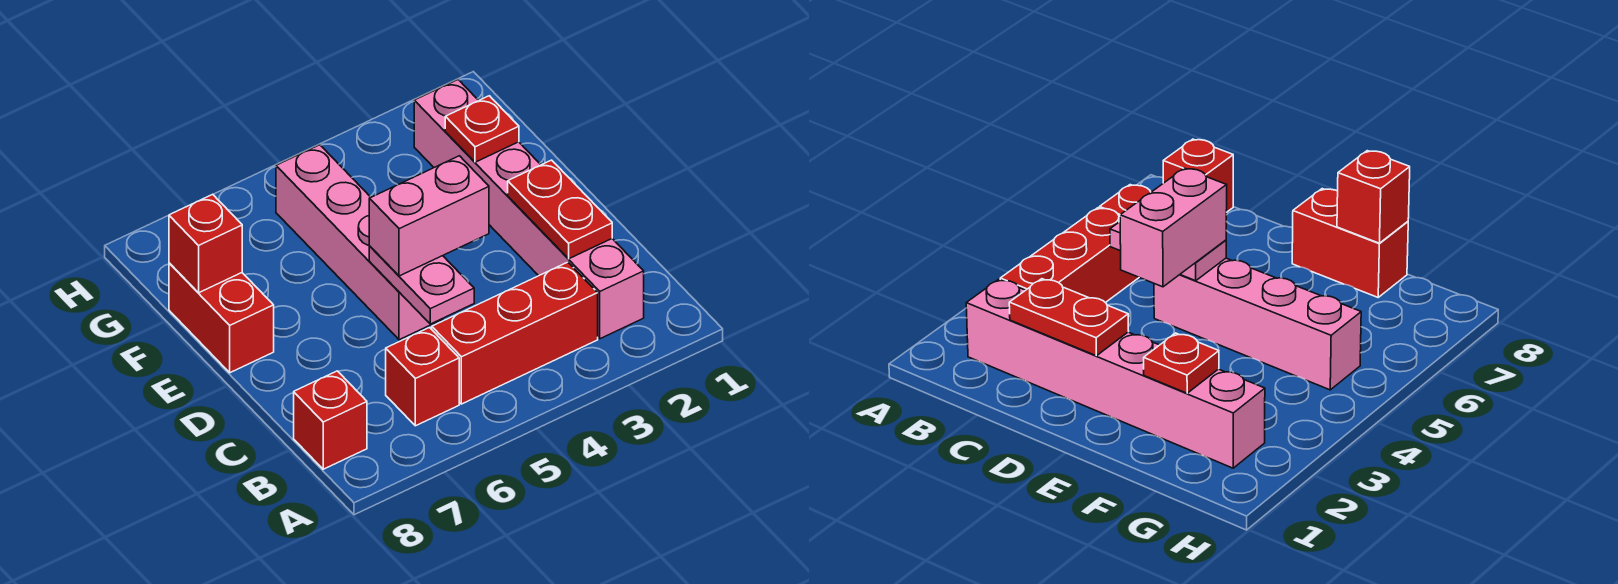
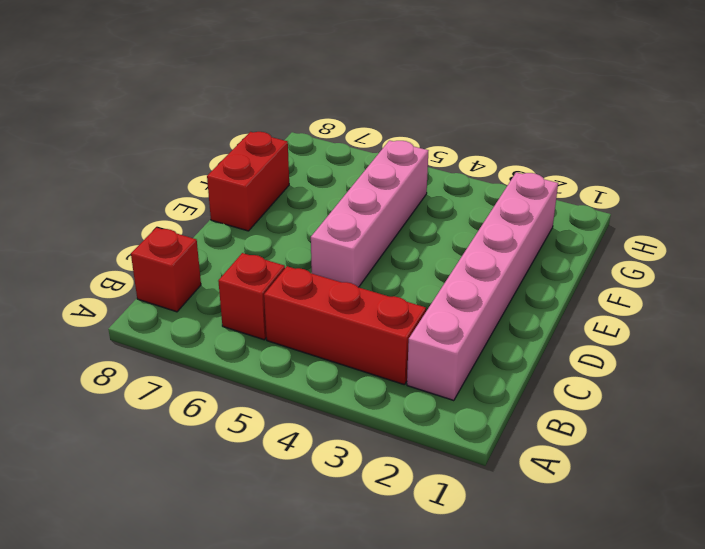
none -> red plate C2:D2 level 2
none -> pink plate C5:D5 level 2

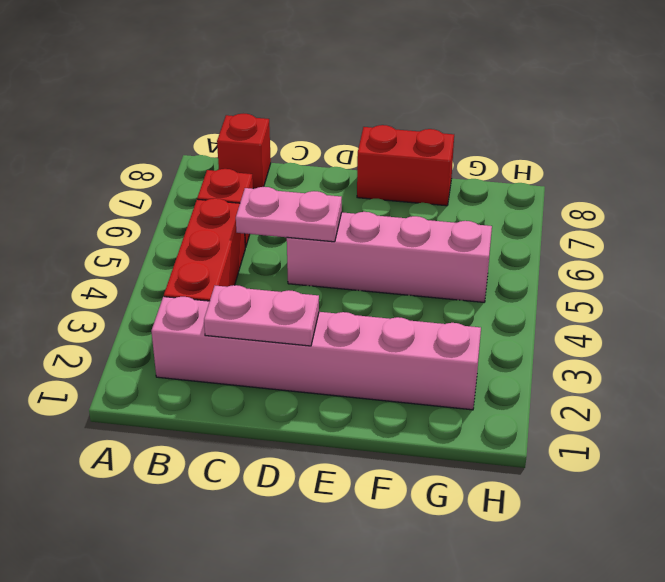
pink plate C2:D2 level 2 -> red plate C2:D2 level 2
none -> red plate F2 level 2
none -> red brick F8 level 2

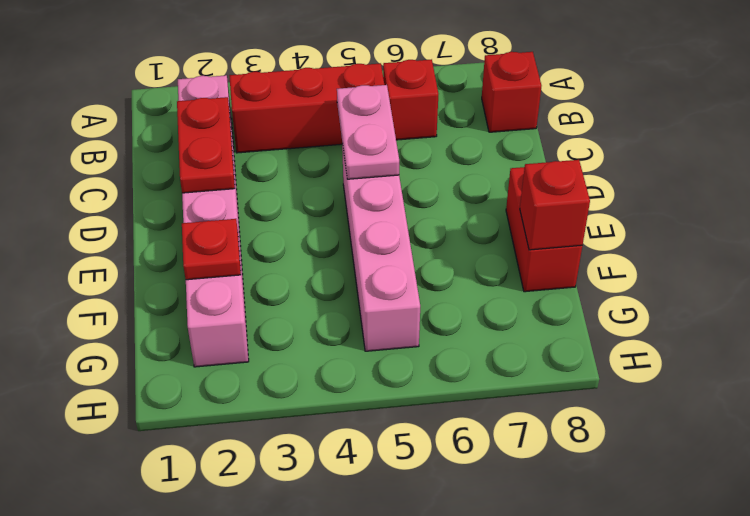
none -> pink brick D4:D5 level 3

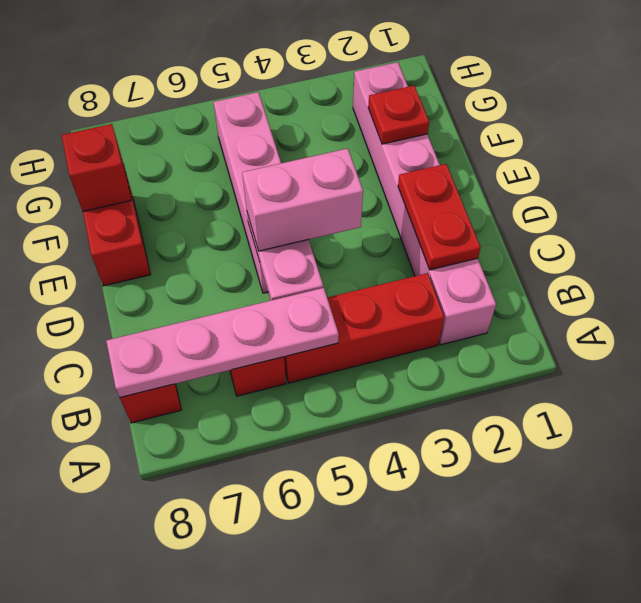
pink plate B5:B8 level 2 -> none

